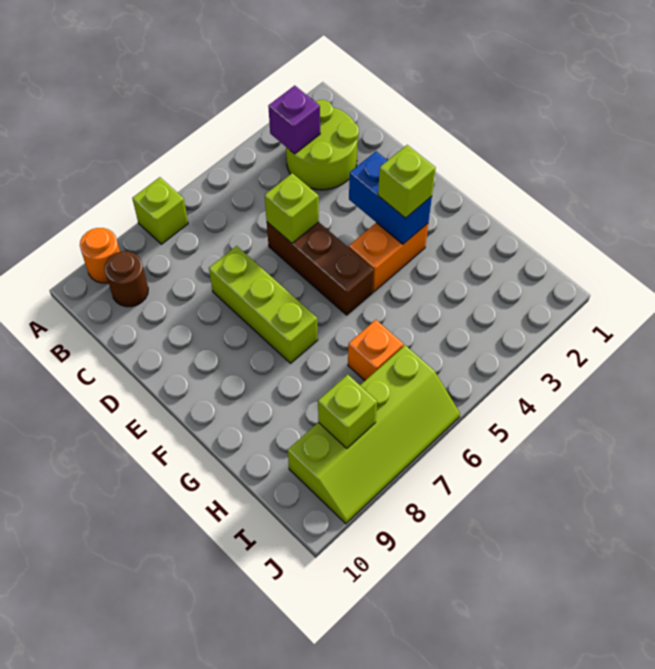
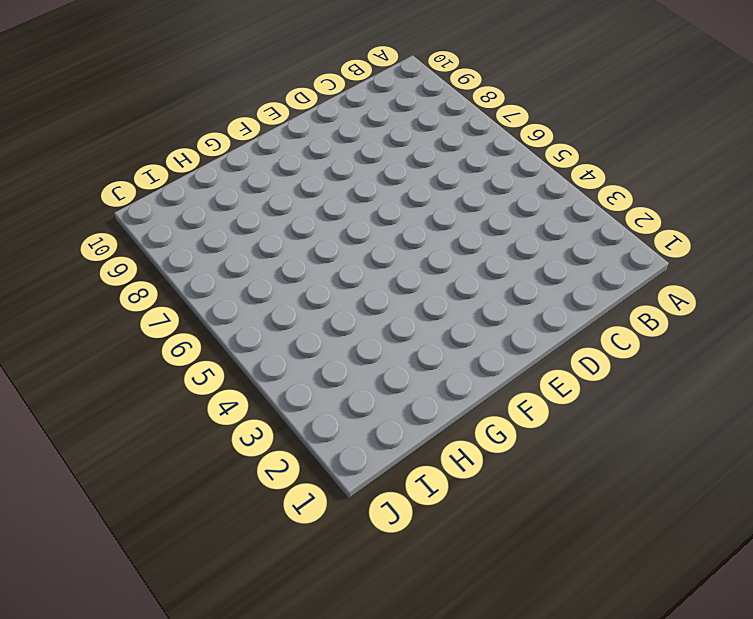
none -> lime brick A7 level 1
none -> orange round brick A9 level 1
none -> lime round brick B2:C3 level 1

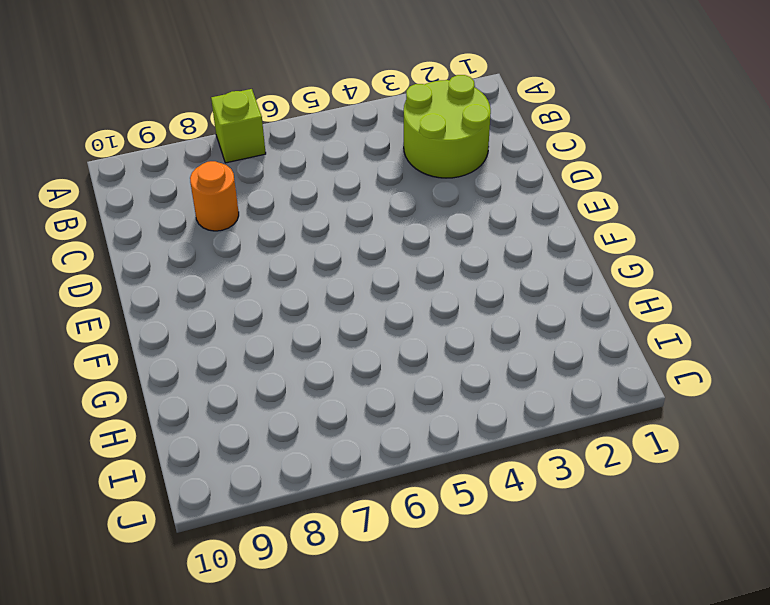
orange round brick C8 level 1 -> orange round brick A9 level 1
none -> brown round brick B9 level 1
none -> brown brick D5:F5 level 1
none -> lime brick D7:F7 level 1

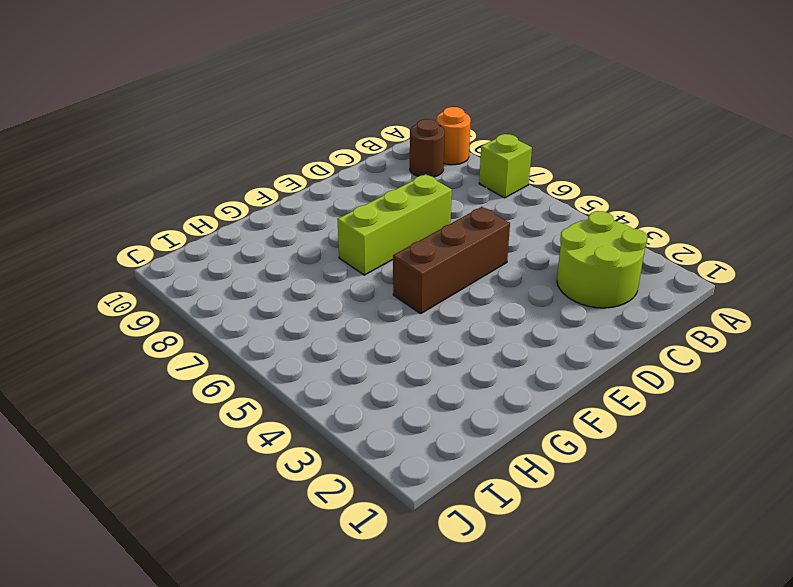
none -> orange brick F3:F4 level 1
none -> orange brick H6 level 1
none -> lime slope I6:J9 level 1 top I

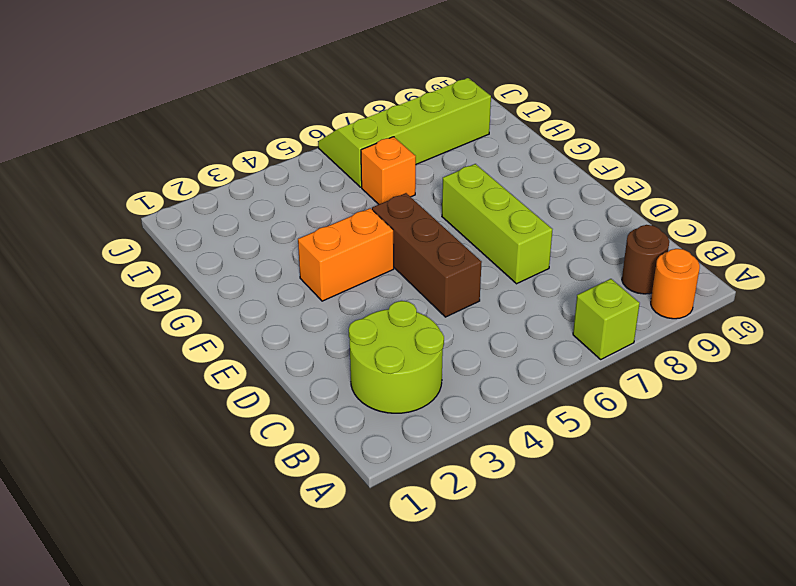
none -> purple brick B3 level 2
none -> lime brick D5 level 2
none -> blue brick E3:F3 level 2

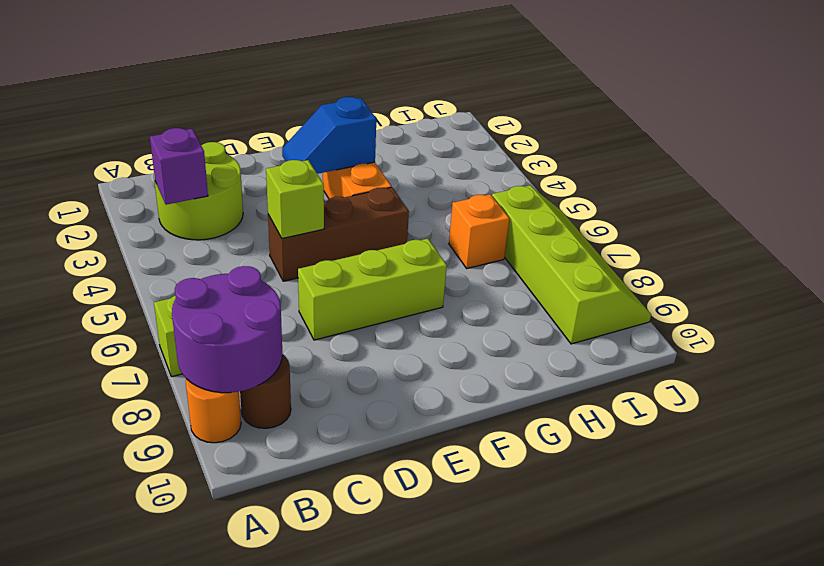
purple round brick A8:B9 level 2 -> none
blue slope E3:F3 level 2 top F -> blue brick E3:F3 level 2
none -> lime brick I8 level 2
none -> lime brick F3 level 3

